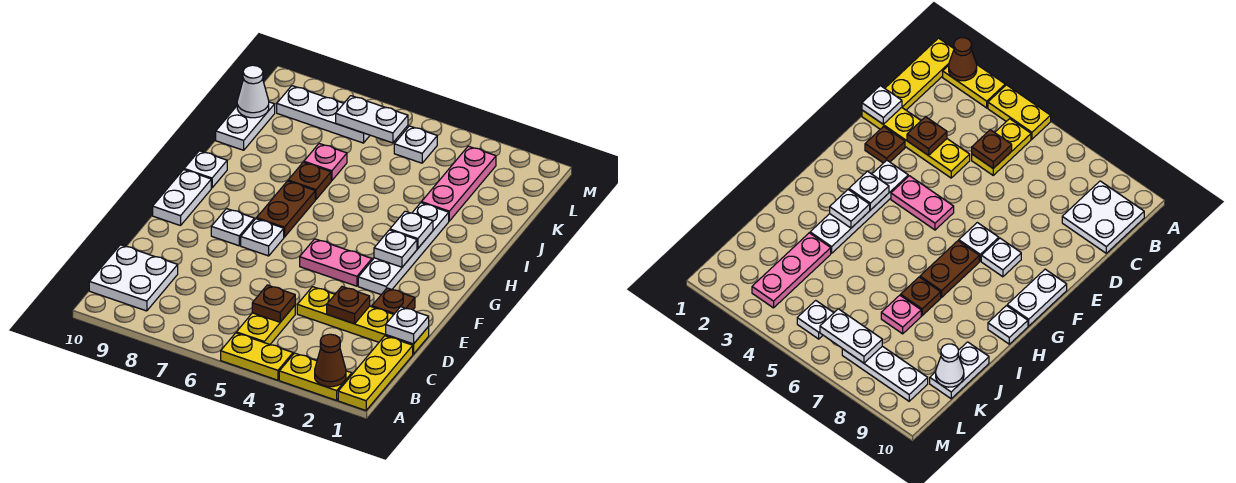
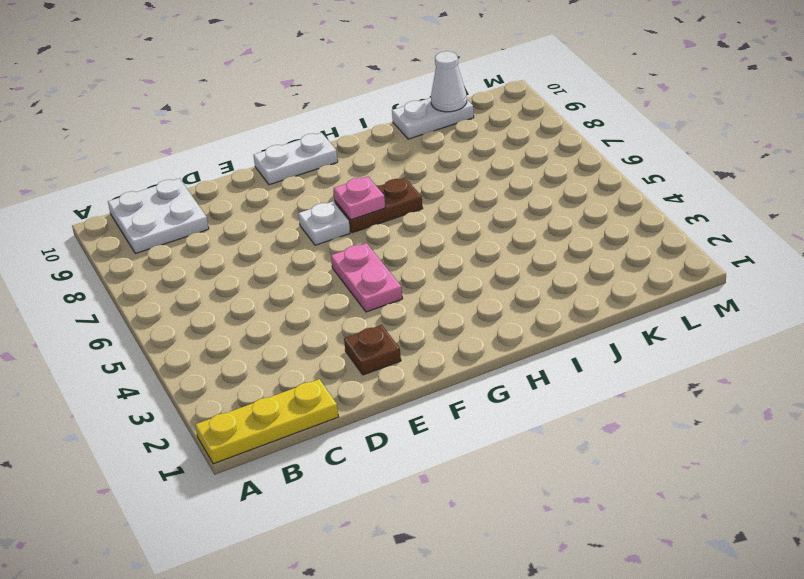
pink plate G7 level 2 -> pink plate J7 level 1
none -> yellow plate A2:A3 level 1
none -> yellow plate A4:A5 level 1
none -> yellow plate B5:C5 level 1

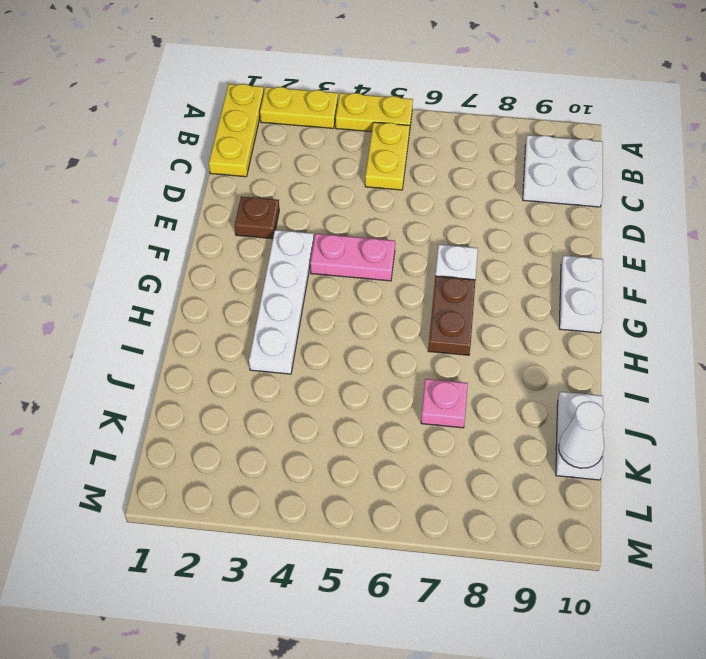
none -> yellow plate D1:D4 level 1
none -> white plate F8 level 1
none -> white plate H10 level 1

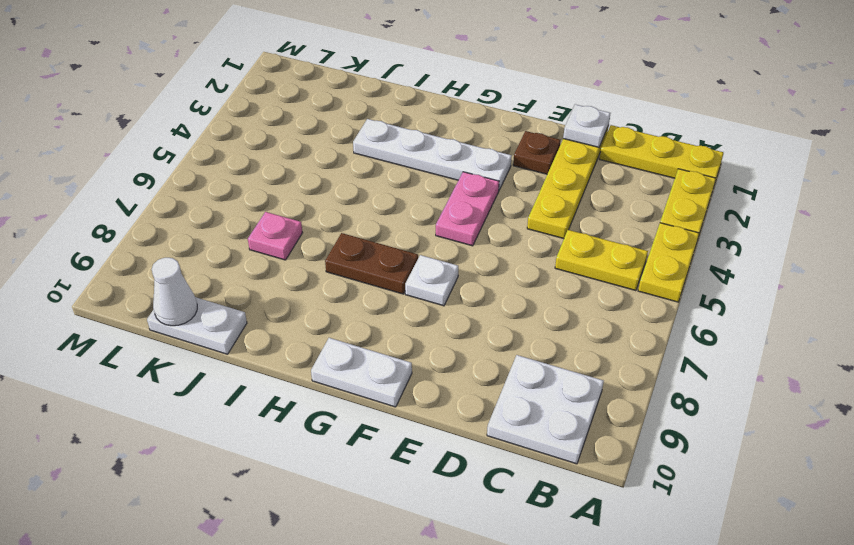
none -> white plate F8 level 1
none -> white plate H10 level 1
none -> brown plate I7 level 1

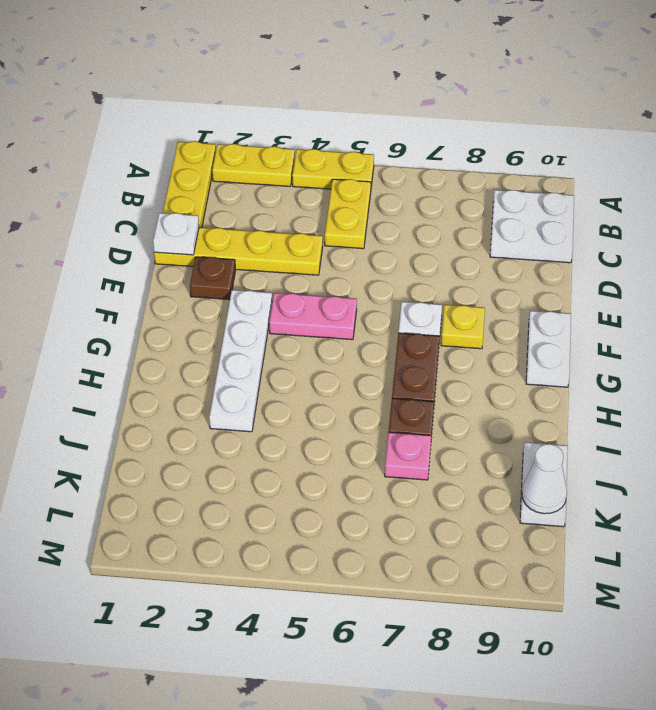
yellow plate F8 level 1 -> white plate F8 level 1
none -> white plate H10 level 1
none -> pink plate J3:L3 level 1
none -> white plate L5 level 1

